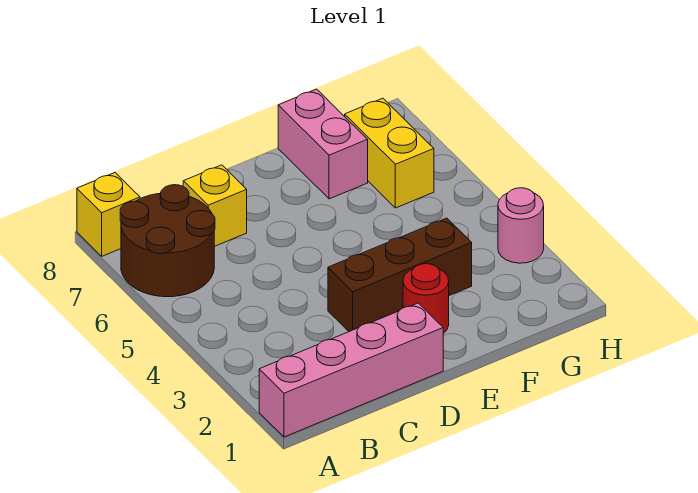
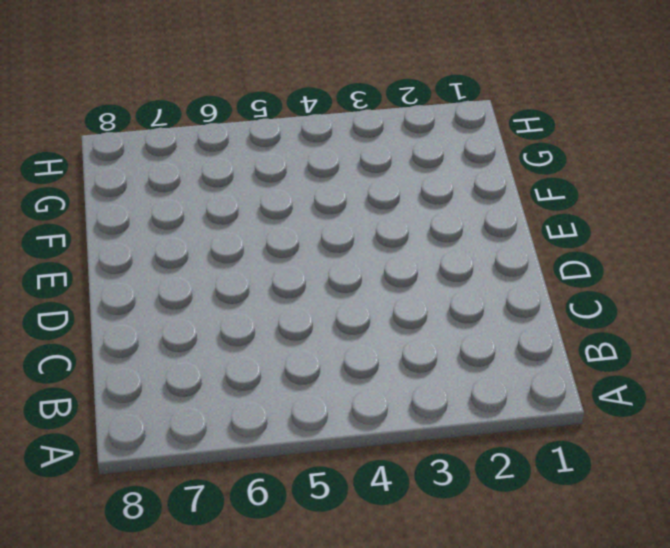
none -> pink brick A1:D1 level 1
none -> brown round brick A6:B7 level 1

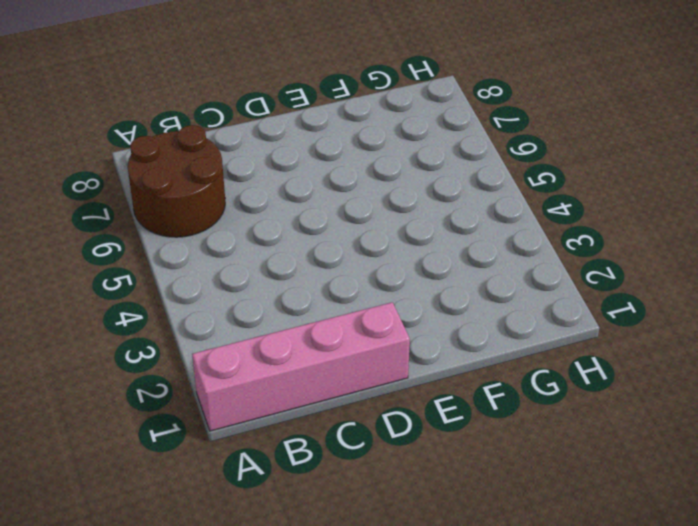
none -> yellow brick A8 level 1
none -> yellow brick C7 level 1

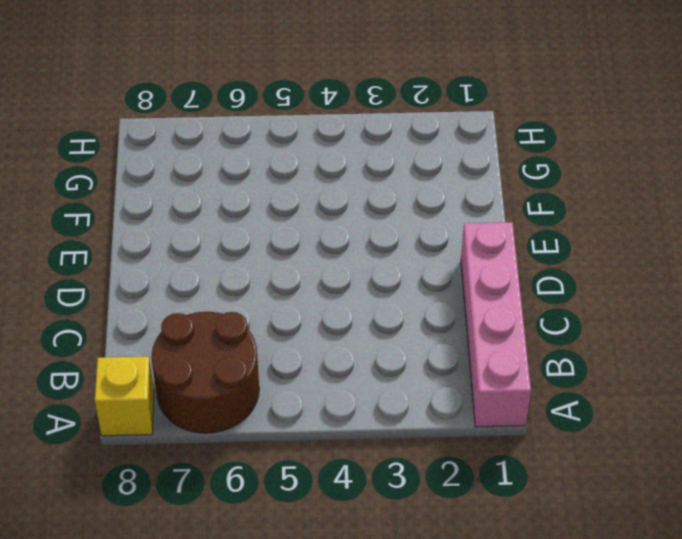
none -> yellow brick C7 level 1
none -> brown brick D3:F3 level 1

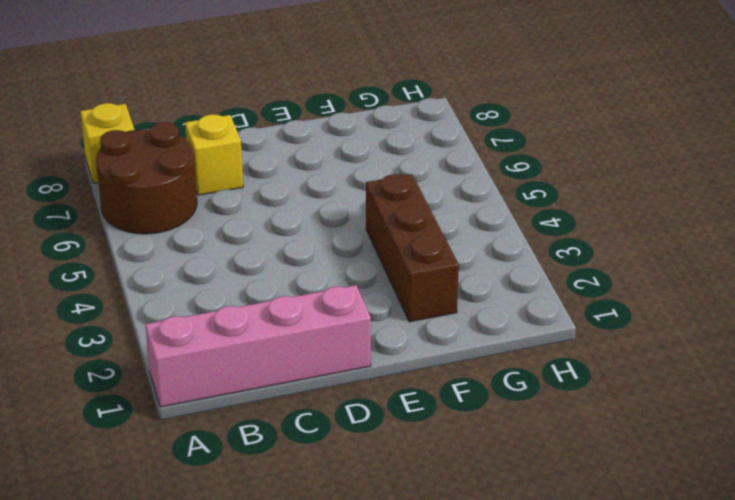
brown brick F2:F4 level 1 -> brown brick D3:F3 level 1
none -> red round brick E2 level 1
none -> pink brick F7:F8 level 1

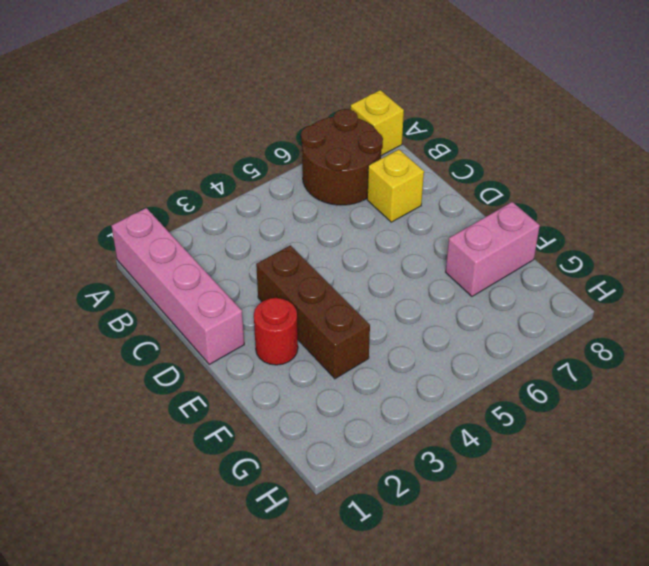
none -> yellow brick G6:G7 level 1
none -> pink round brick H3 level 1

